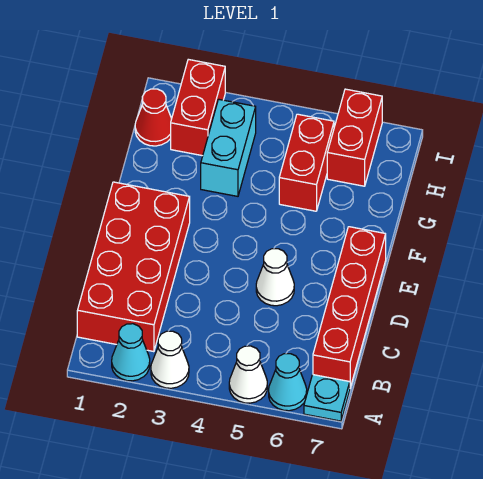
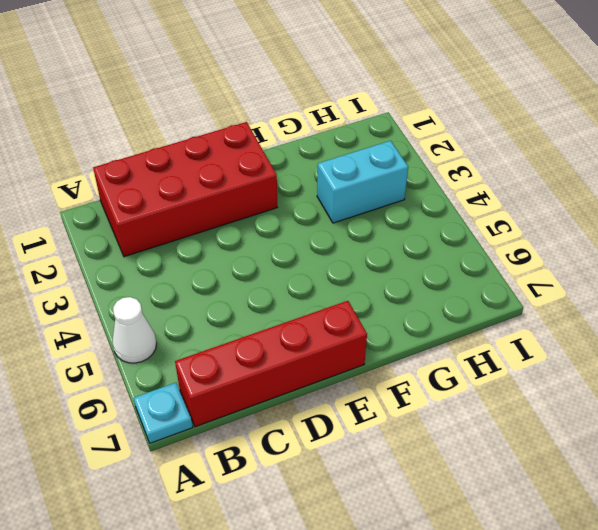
none -> cyan cone A2 level 1
none -> white cone A3 level 1
none -> cyan cone A6 level 1

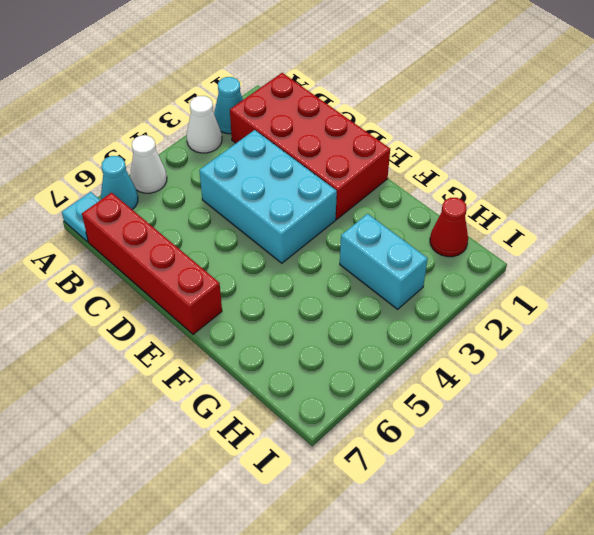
cyan brick C3:E4 level 1 -> none
none -> white cone D5 level 1
none -> red brick G5:H5 level 1
none -> red brick H2:I2 level 1

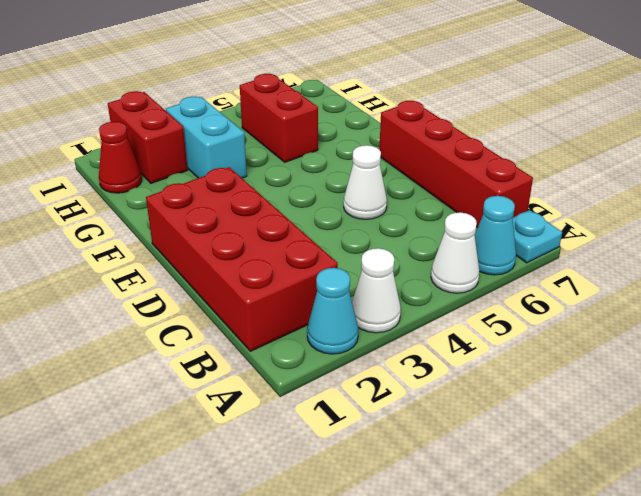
none -> red brick H6:I6 level 1

